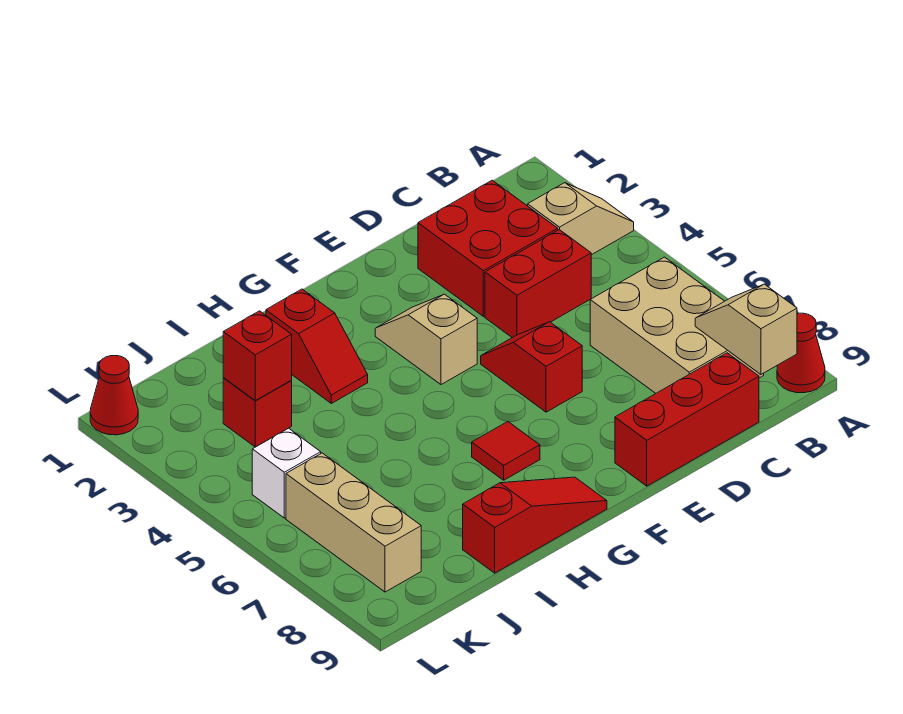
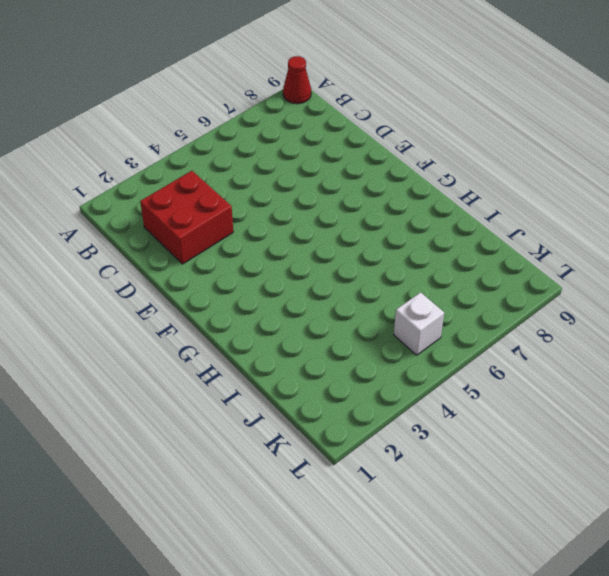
none -> tan slope A3:B3 level 1 top B
none -> tan brick B6:C8 level 1
none -> red brick C4:D4 level 1

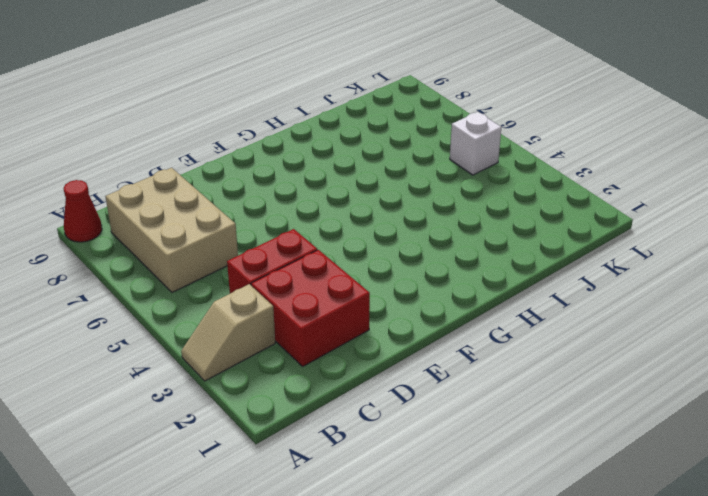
none -> red brick C9:E9 level 1
none -> red slope E5:E6 level 1 top 6
none -> tan slope F3:F4 level 1 top 4

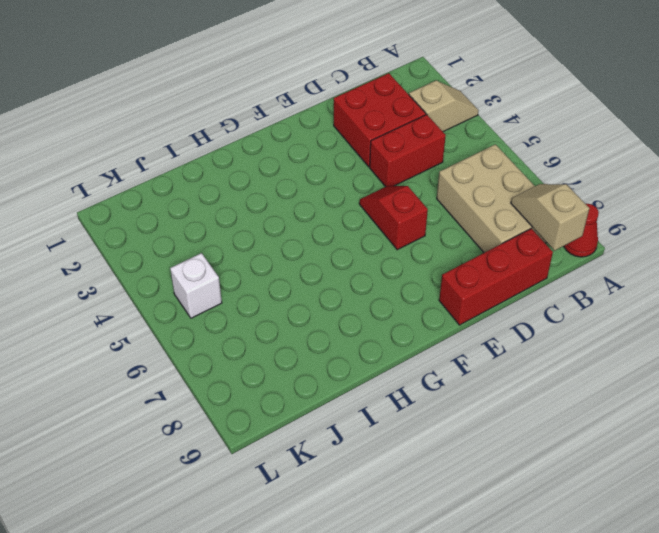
none -> tan slope F3:F4 level 1 top 4
none -> red tile G7 level 1
none -> red slope G9:I9 level 1 top I

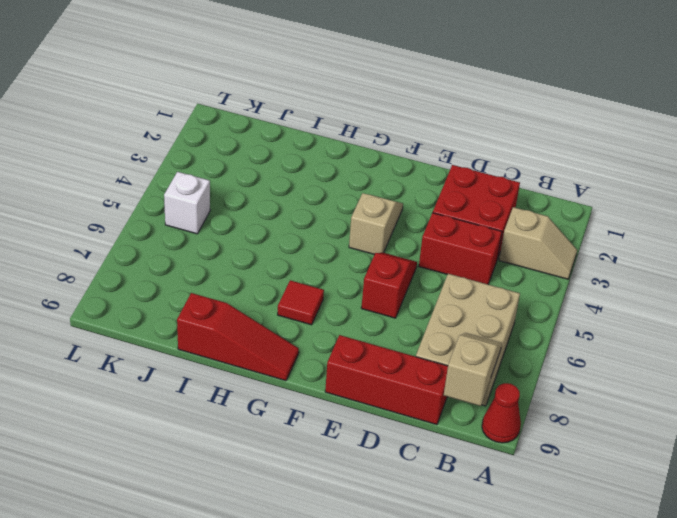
none -> red slope H2:H3 level 1 top 2
none -> red brick J3 level 1
none -> tan brick K6:K8 level 1

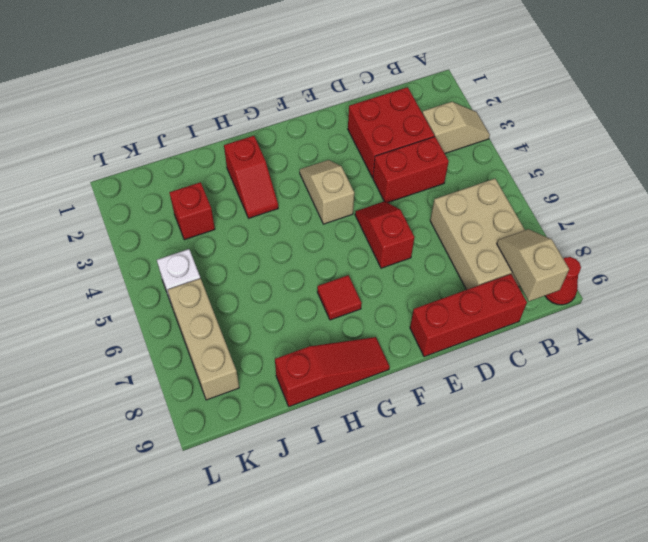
none -> red cone L1 level 1
none -> red brick J3 level 2

